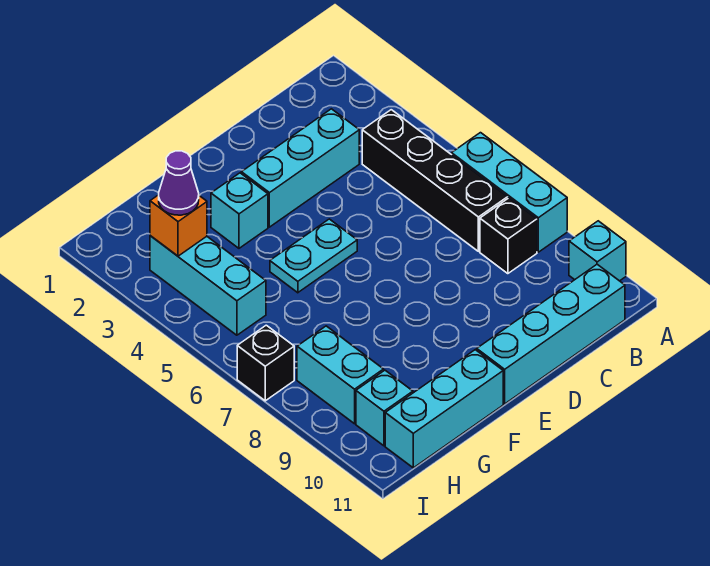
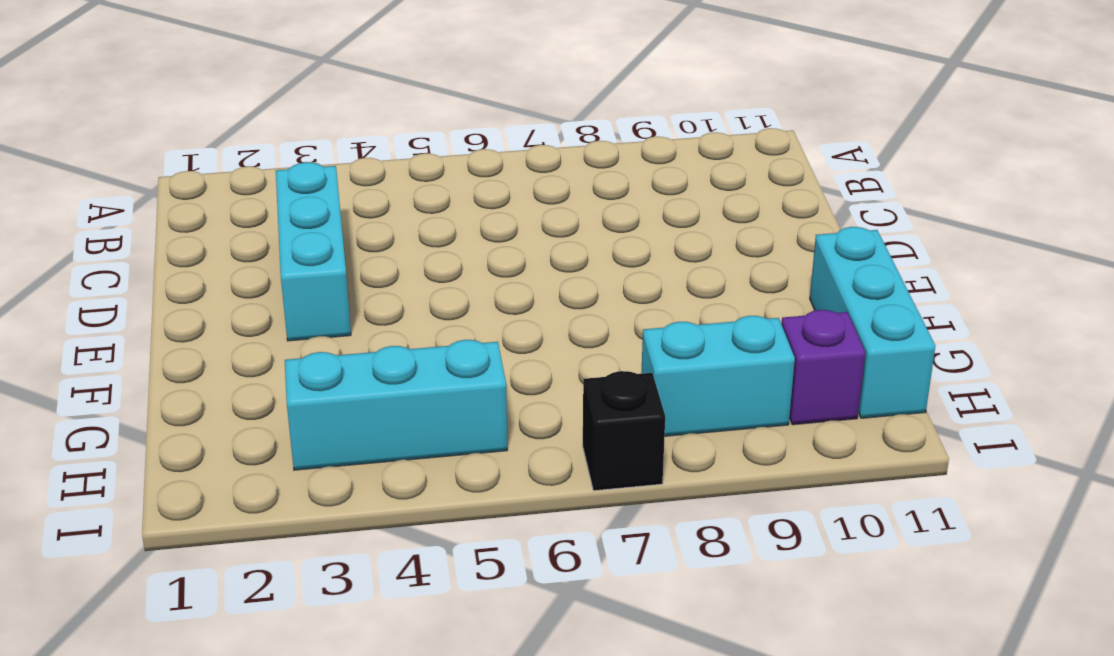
purple brick H10 level 1 -> cyan brick H10 level 1
none -> cyan brick A6:A8 level 1
none -> cyan brick A10 level 1
none -> black brick B4:B7 level 1

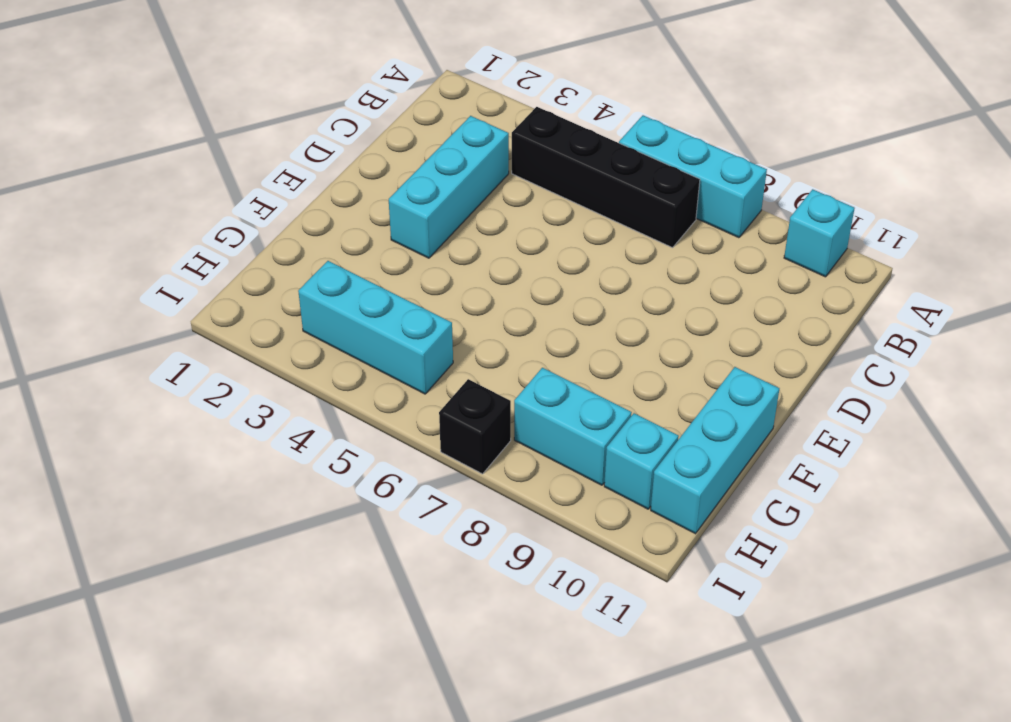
none -> black brick B8 level 1
none -> cyan brick B11:E11 level 1
none -> cyan plate E5:F5 level 1

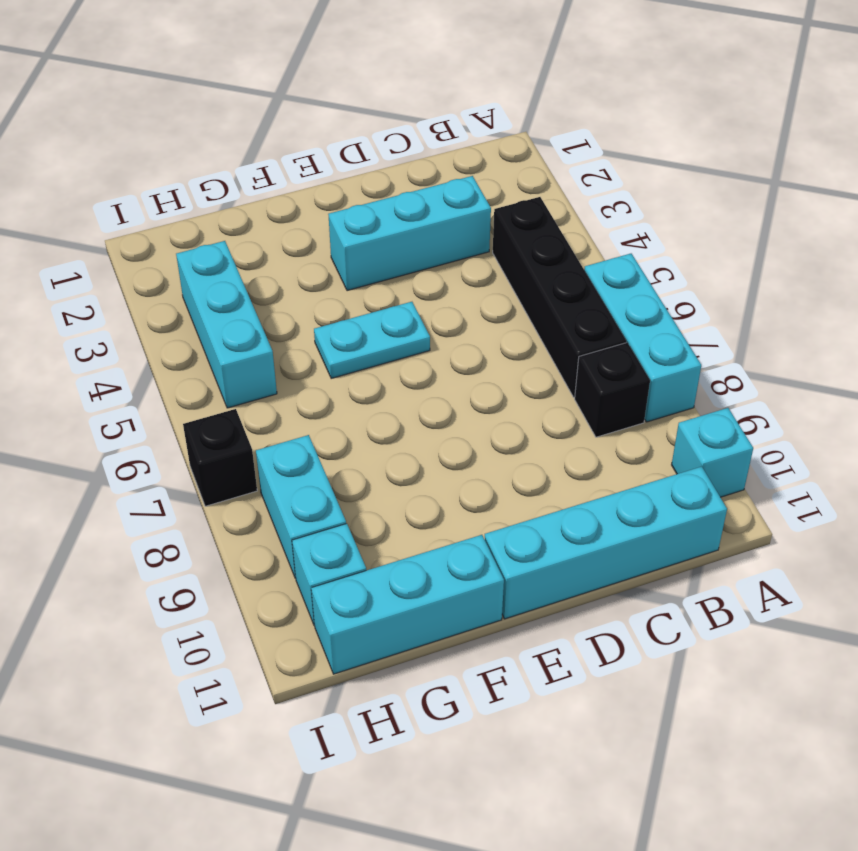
none -> cyan brick F3 level 1
none -> orange brick H3 level 2
none -> purple cone H3 level 3

